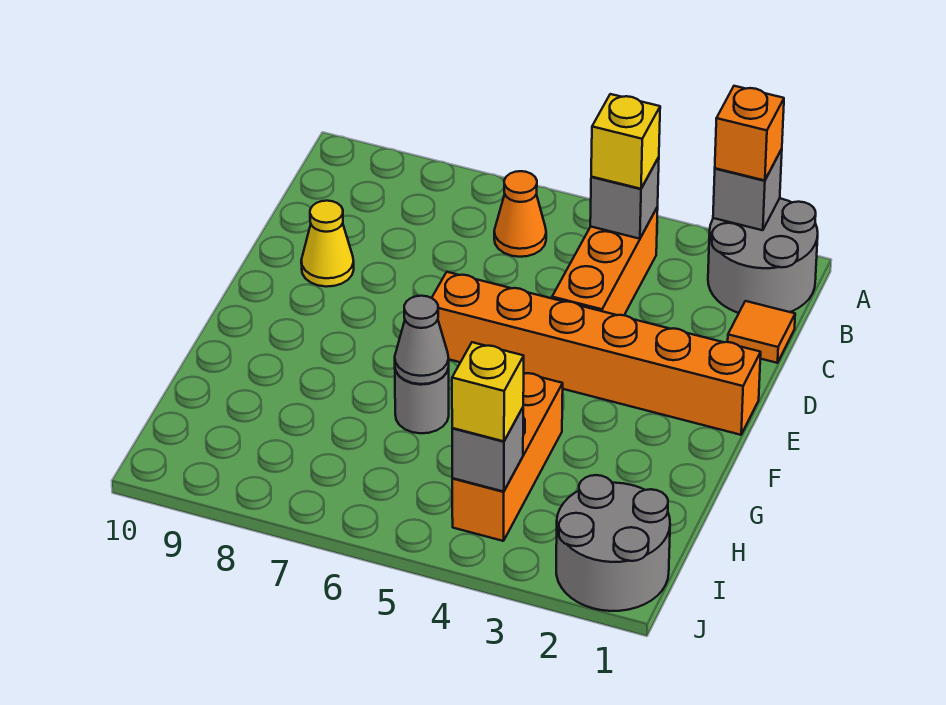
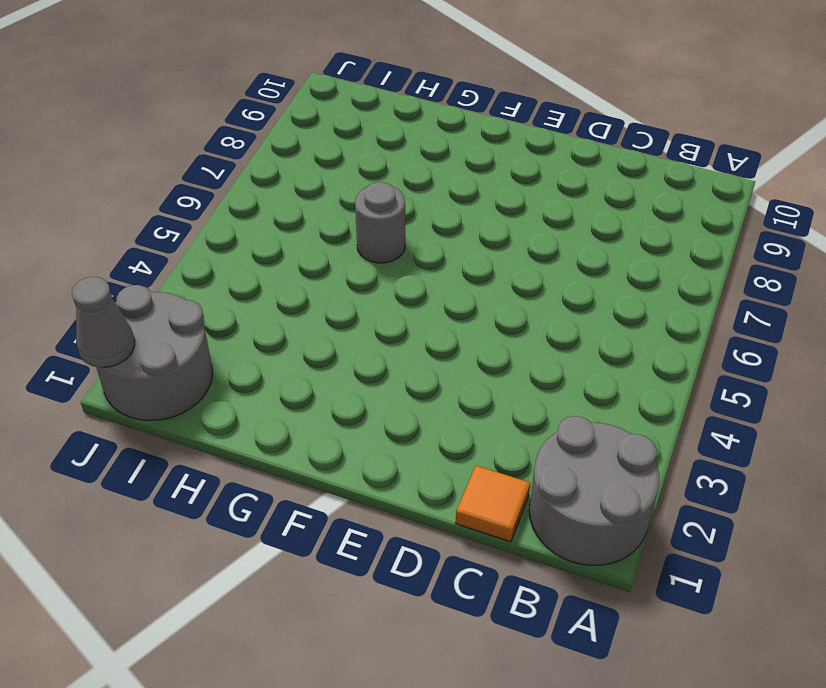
grey cone J1 level 2 -> grey cone G6 level 2
none -> orange brick B4:D4 level 1
none -> orange cone B6 level 1
none -> yellow cone D9 level 1

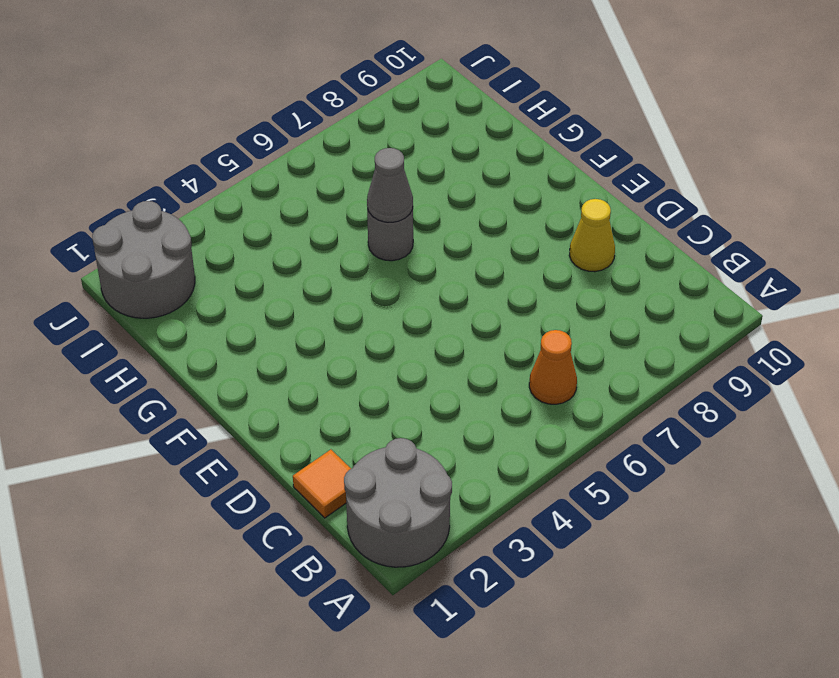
none -> orange brick B4:D4 level 1
none -> orange brick E1:E6 level 1
none -> orange brick G4:I4 level 1

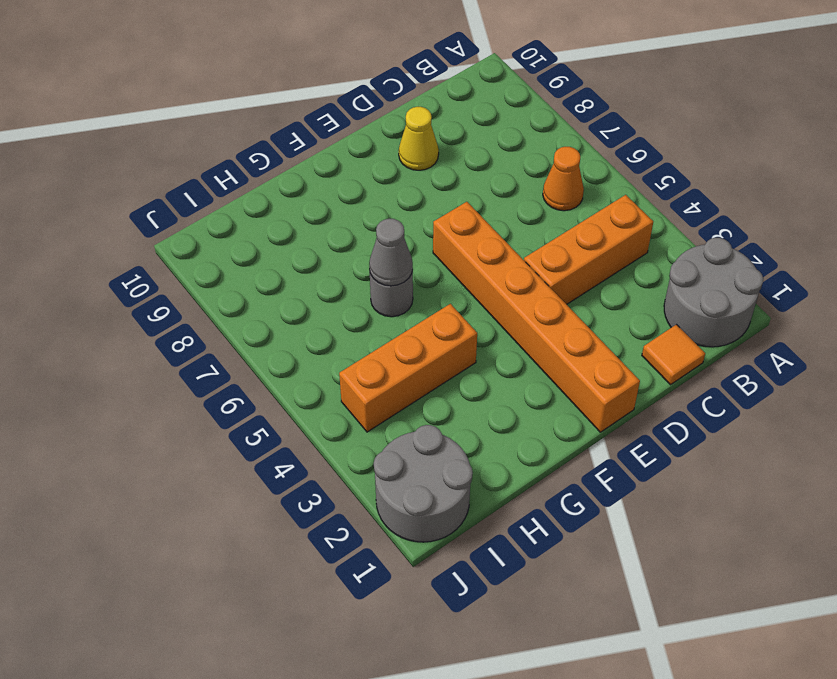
none -> grey brick A2 level 2
none -> grey brick B4 level 2
none -> grey brick I4 level 2

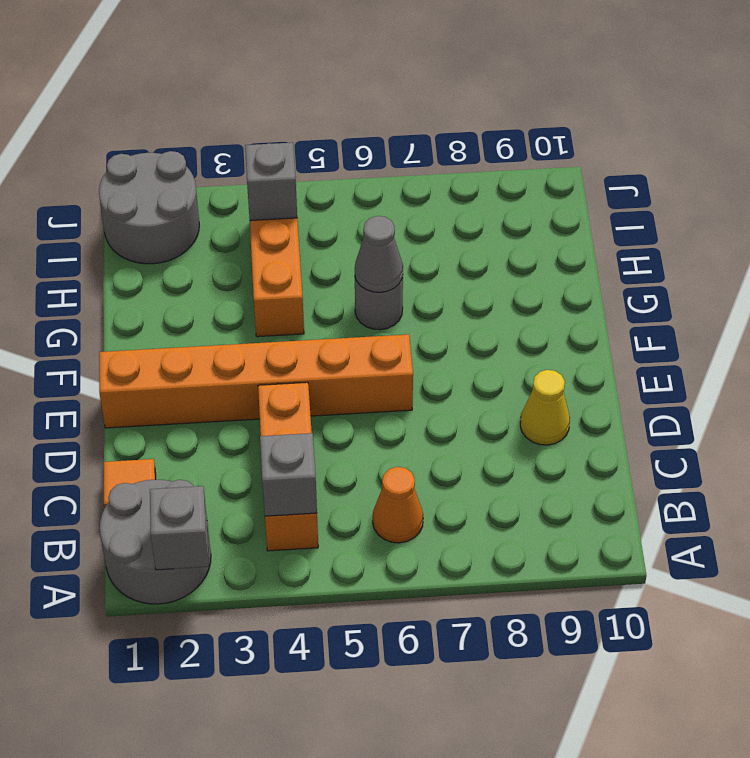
none -> orange brick A2 level 3
none -> yellow brick B4 level 3
none -> yellow brick I4 level 3

